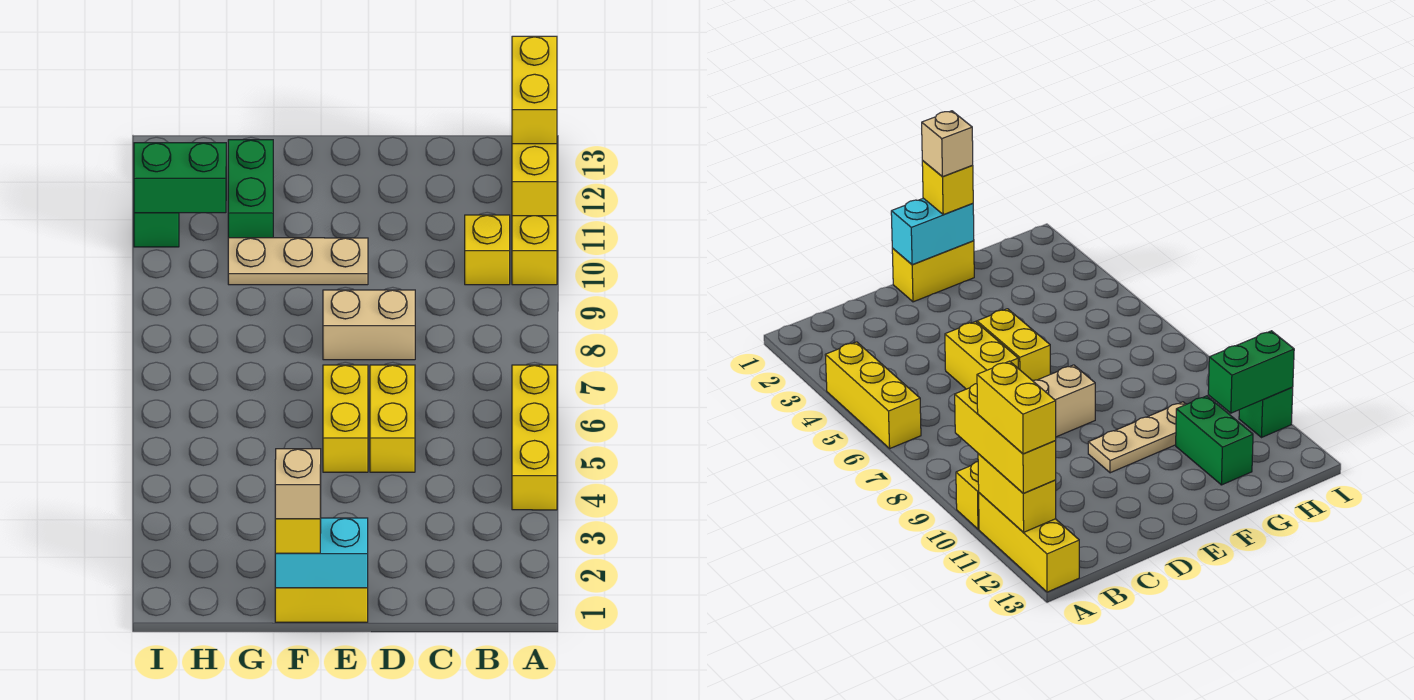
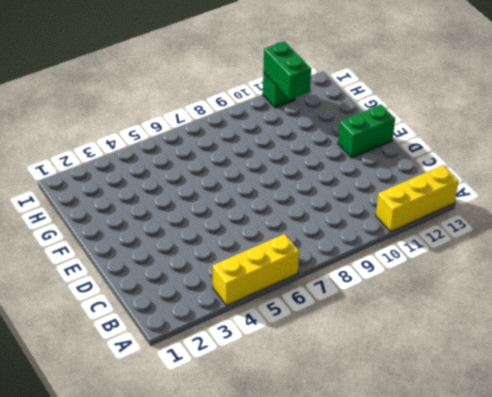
green brick E12:E13 level 1 -> green brick G11:G12 level 1
none -> yellow brick A10 level 1
none -> yellow brick B10 level 1
none -> yellow brick D5:D6 level 1

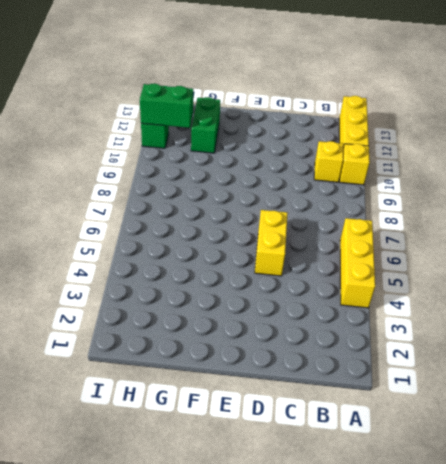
none -> tan brick D8:E8 level 1
none -> yellow brick E1:F1 level 1
none -> yellow brick E5:E6 level 1

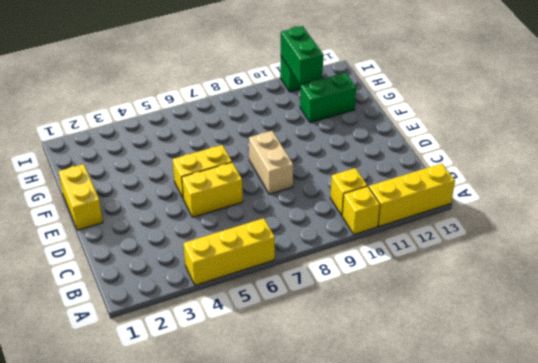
none -> tan plate E10:G10 level 1
none -> yellow brick A11:A12 level 2
none -> cyan brick E1:F1 level 2

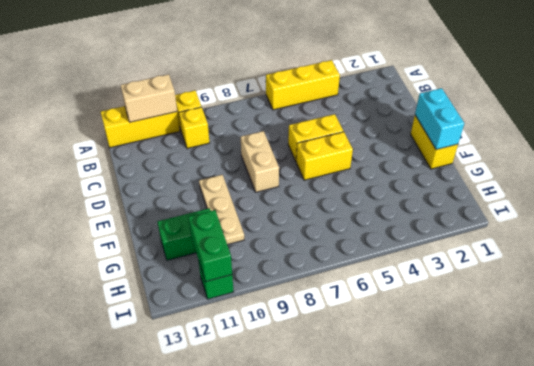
tan brick A11:A12 level 2 -> yellow brick A11:A12 level 2
none -> yellow brick A10:A12 level 3
none -> yellow brick F1 level 3
none -> yellow brick A11:A12 level 4

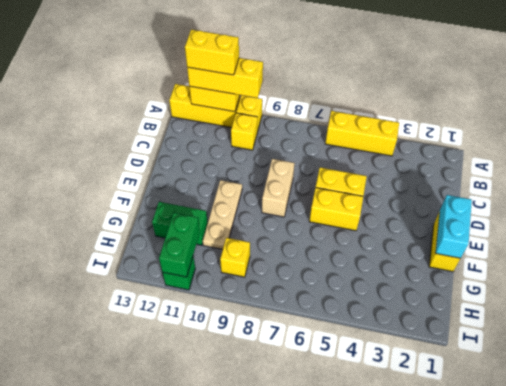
yellow brick H9 level 1 -> yellow brick F1 level 3
none -> tan brick F1 level 4

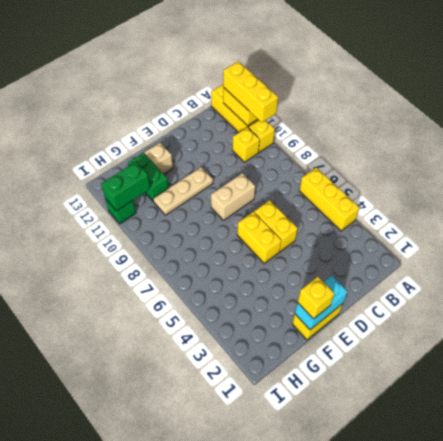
tan brick F12 level 1 -> tan brick F1 level 4
none -> yellow brick A11:A12 level 4

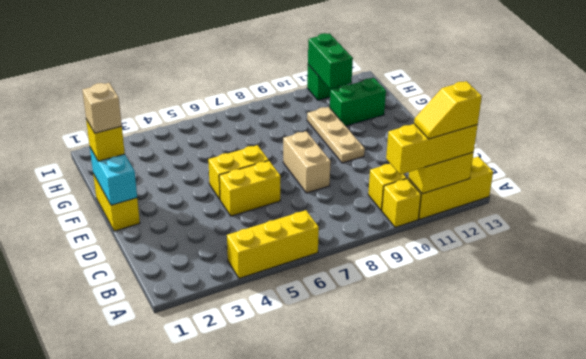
yellow slope A11:A12 level 4 top 12 -> yellow brick A11:A12 level 4

